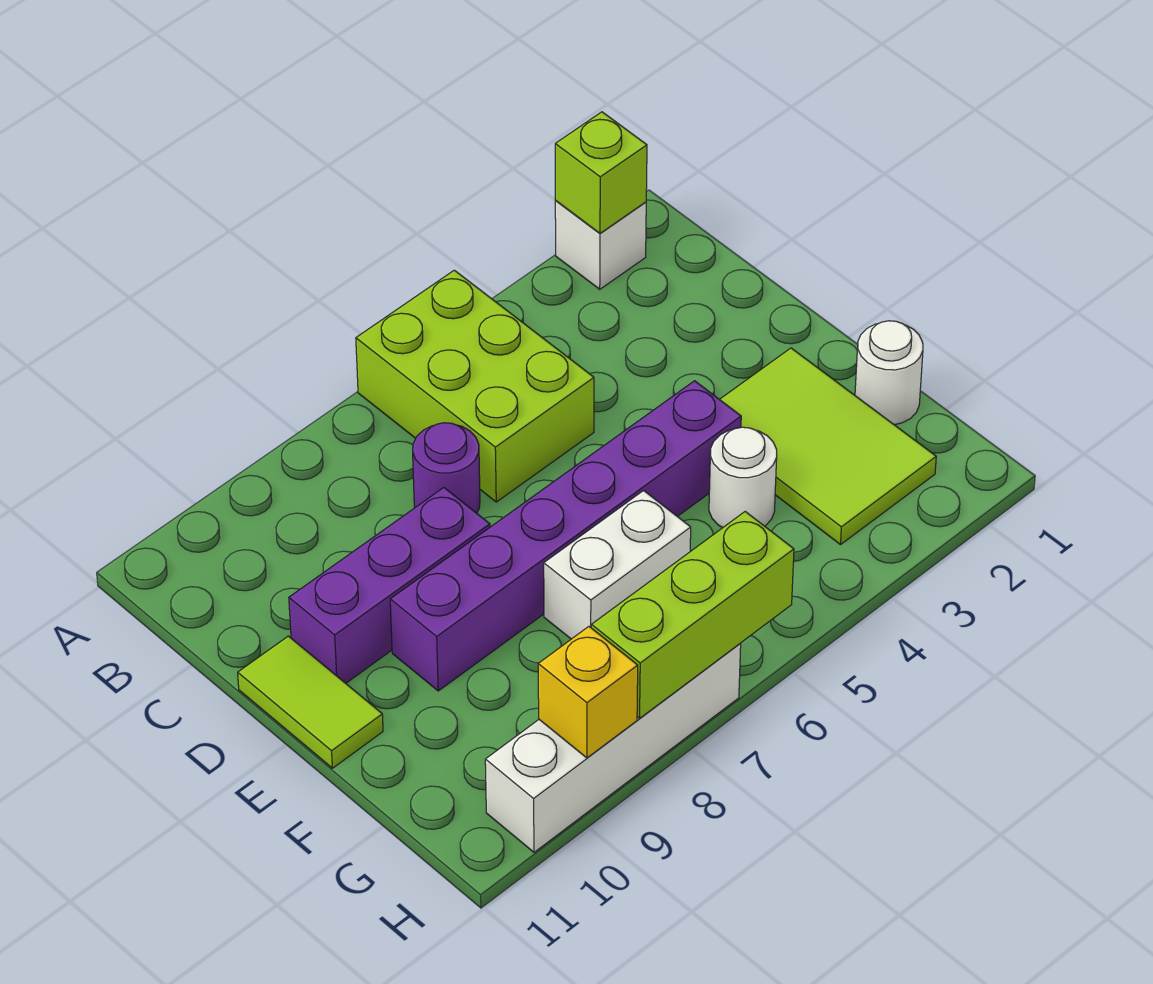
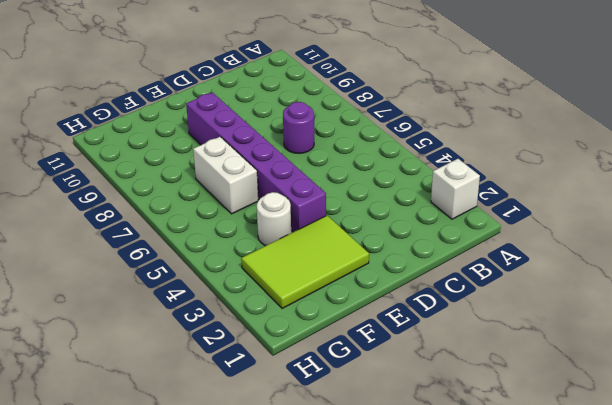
none -> lime brick A5:C6 level 1
none -> purple brick D8:D10 level 1
none -> lime tile D11:E11 level 1

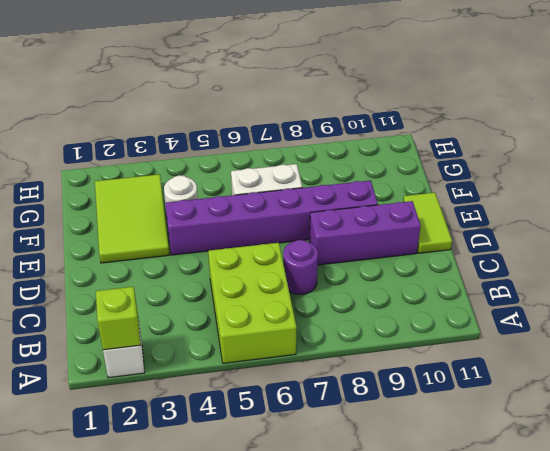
none -> white round brick F1 level 1
none -> white brick H7:H10 level 1
none -> lime brick H6:H8 level 2

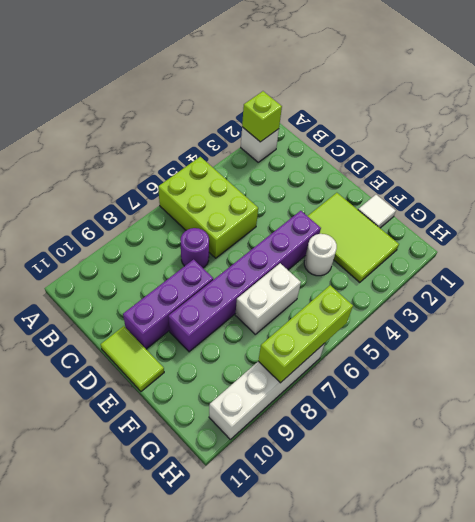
white tile F1 level 1 -> white round brick F1 level 1
none -> yellow brick H9 level 2

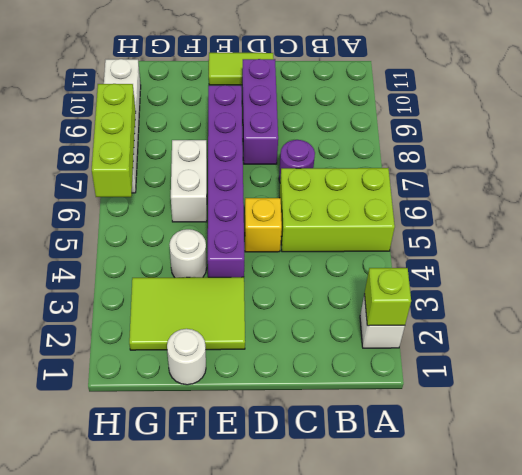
yellow brick D5 level 1 -> yellow brick H9 level 2

